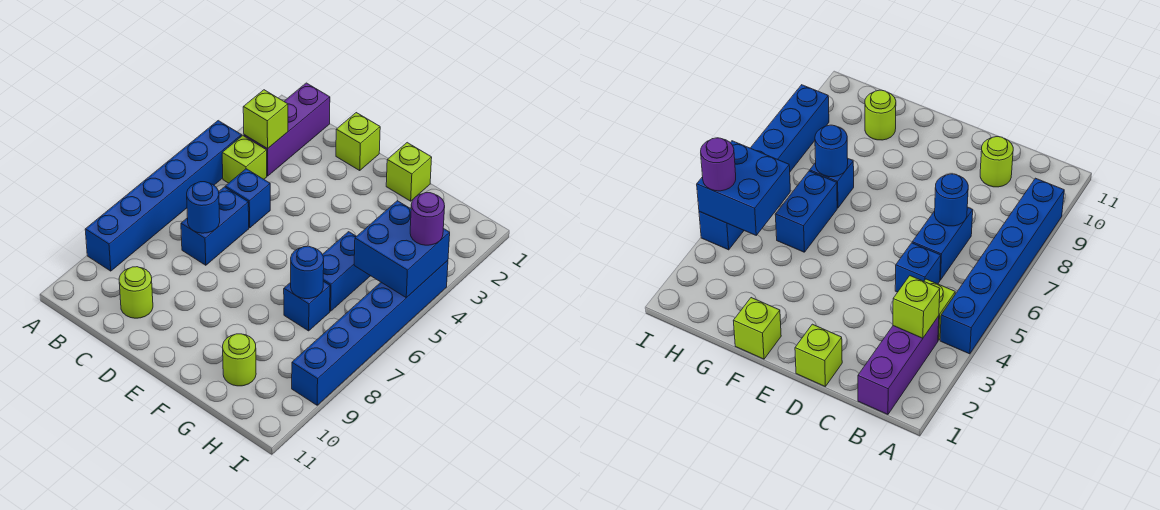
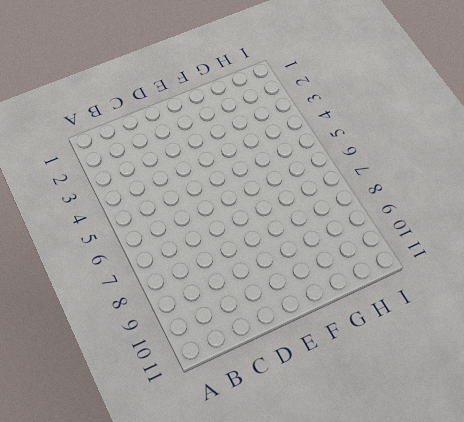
none -> blue brick A4:A9 level 1
none -> purple brick B1:B3 level 1
none -> lime brick B4 level 1

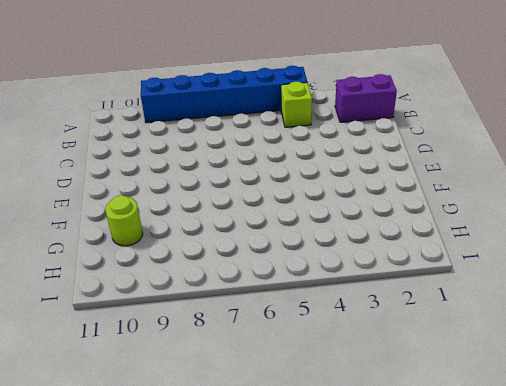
purple brick B1:B2 level 1 -> purple brick B1:B3 level 1
none -> blue brick C5 level 1
none -> blue brick C6:C7 level 1
none -> lime round brick C10 level 1

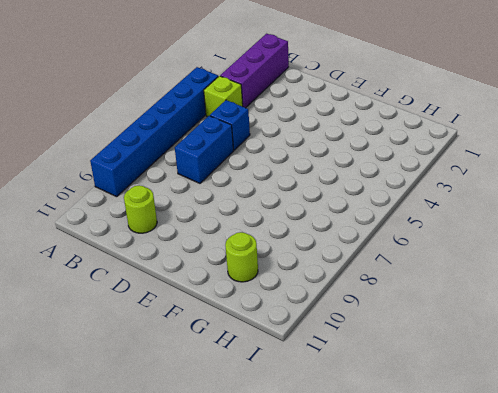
none -> lime brick D1 level 1
none -> lime brick F1 level 1
none -> blue brick G5:G6 level 1

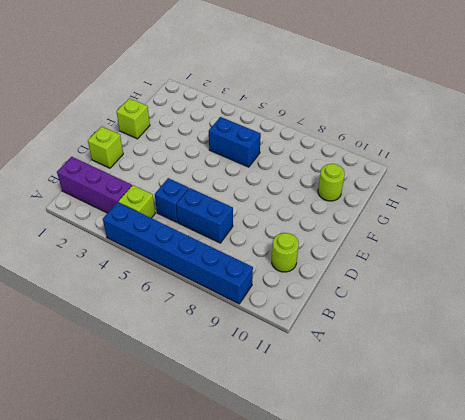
none -> blue brick G7 level 1
none -> blue brick I4:I9 level 1
none -> lime brick B3 level 2

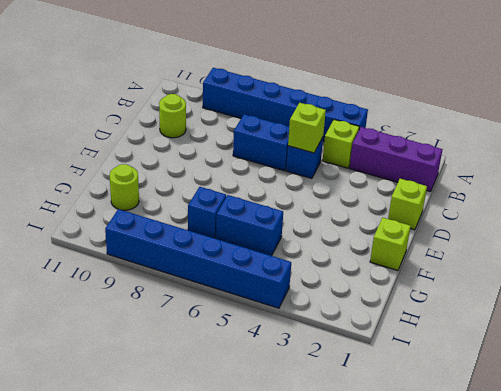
lime brick C5 level 2 -> lime brick B3 level 2
none -> blue round brick C7 level 2
none -> blue round brick G7 level 2
none -> blue brick H4:I5 level 2

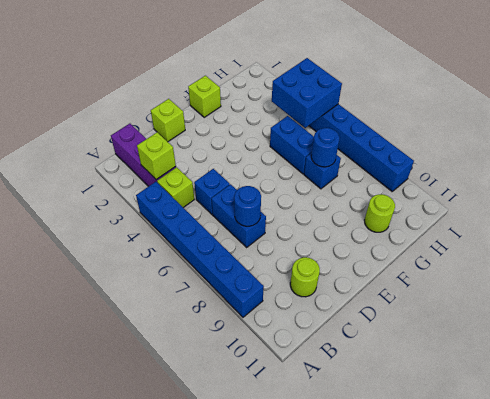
none -> purple round brick I4 level 3

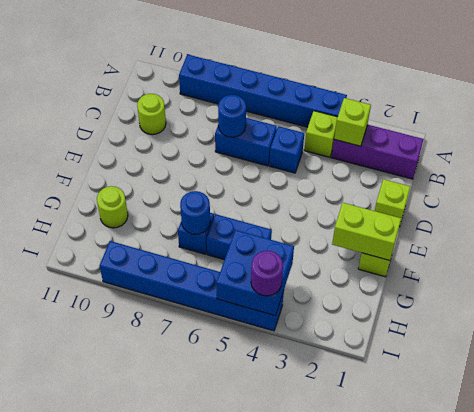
lime brick F1:F2 level 2 -> none

